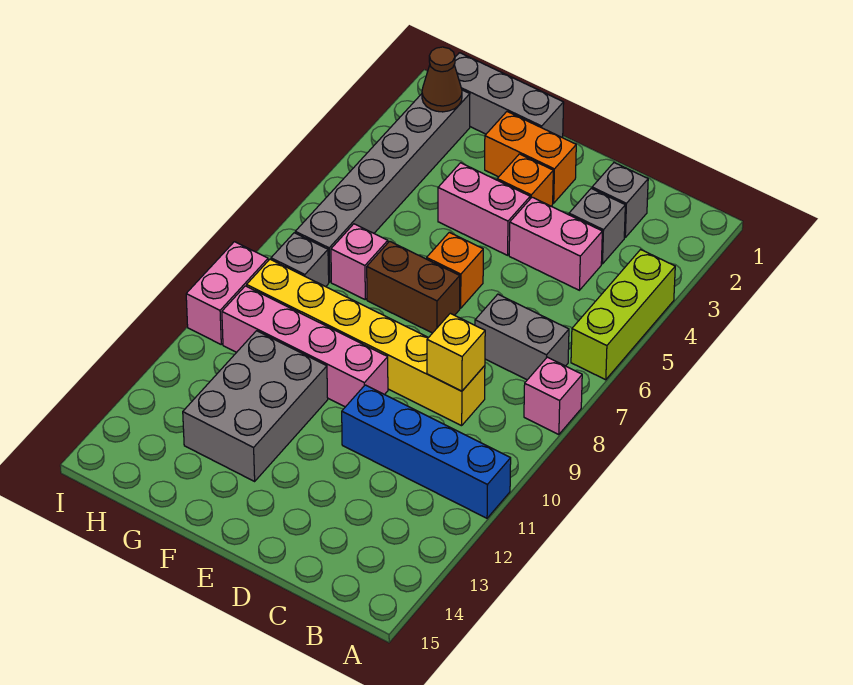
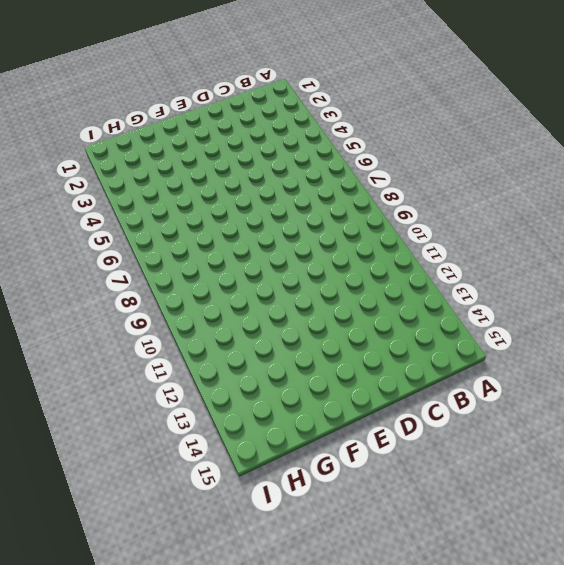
none -> lime brick A4:A6 level 1
none -> pink brick A8 level 1
none -> blue brick A11:D11 level 1

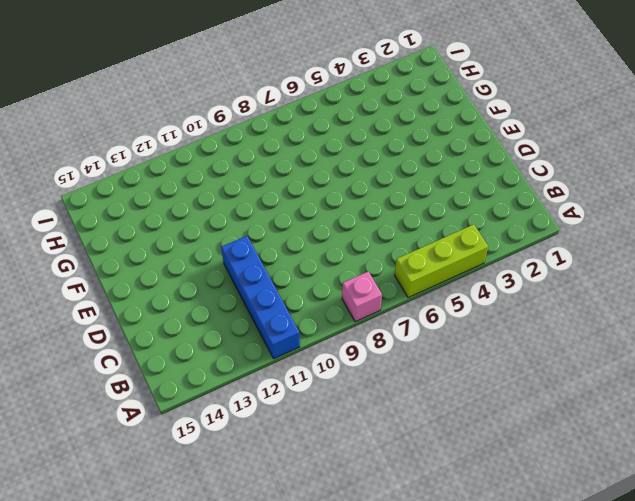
none -> grey brick B7:C7 level 1
none -> grey brick C2 level 1
none -> grey brick C3 level 1

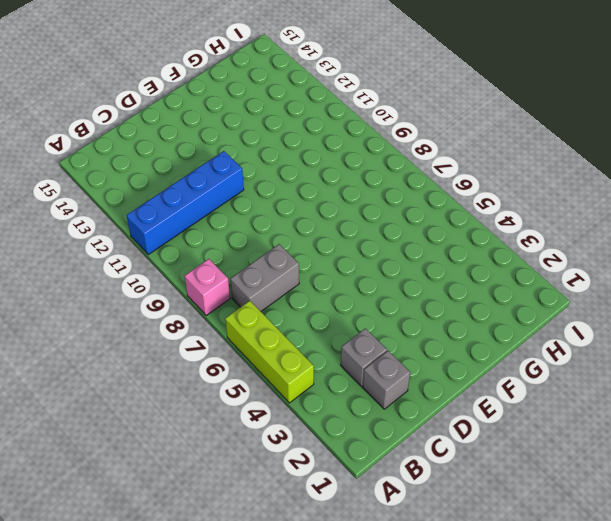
none -> pink brick C4:D4 level 1
none -> yellow brick C9:H9 level 1
none -> orange brick E2:F2 level 1

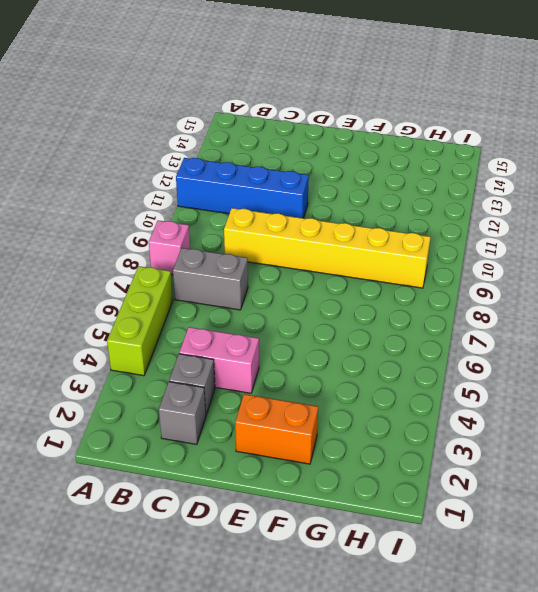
none -> orange brick E3 level 1
none -> pink brick E4:F4 level 1
none -> orange brick E6 level 1

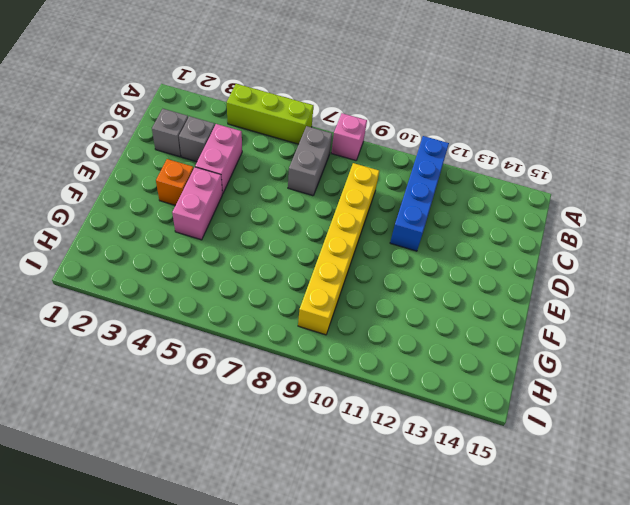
none -> orange brick E2:F2 level 1
none -> orange brick E6 level 1
none -> brown brick E7:F7 level 1

